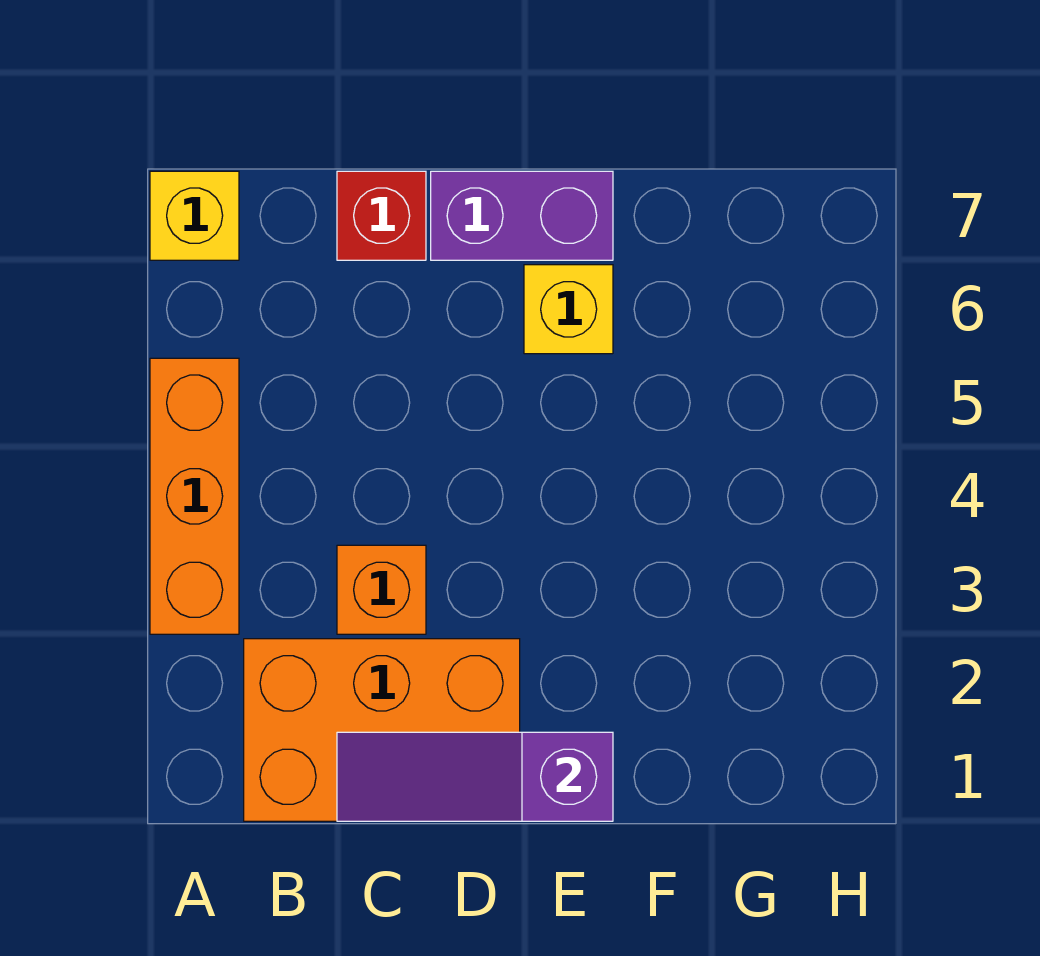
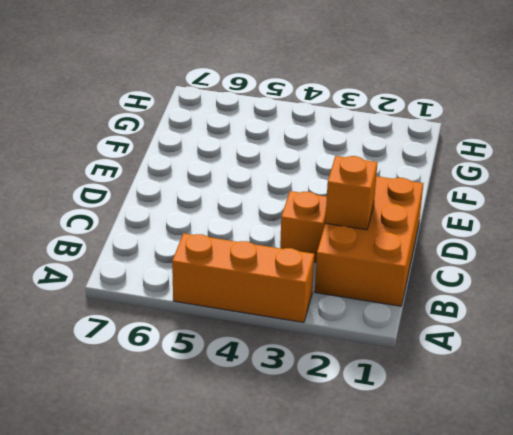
orange brick C2 level 2 -> none
none -> yellow brick A7 level 1
none -> red brick C7 level 1

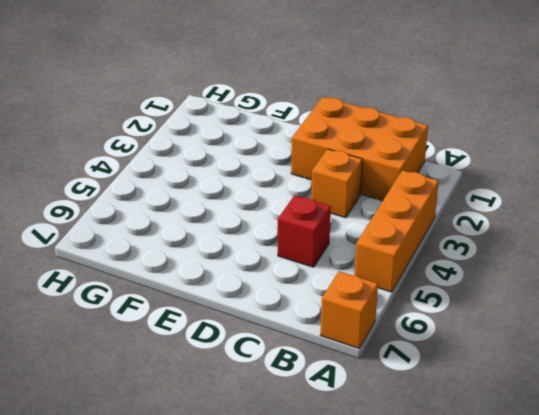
orange brick A7 level 1 -> yellow brick A7 level 1
red brick C5 level 1 -> red brick C7 level 1
none -> purple brick D7:E7 level 1
none -> yellow brick E6 level 1

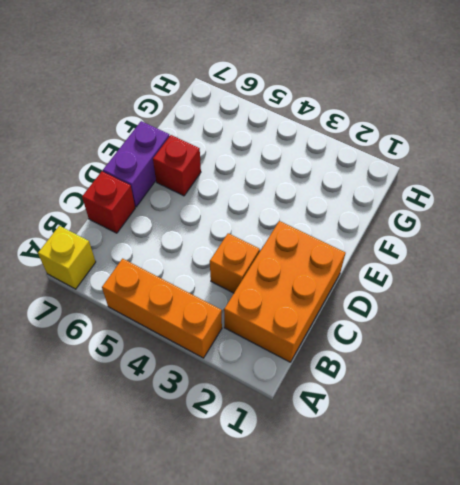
red brick E6 level 1 -> yellow brick E6 level 1
none -> purple slope C1:E1 level 2 top E

